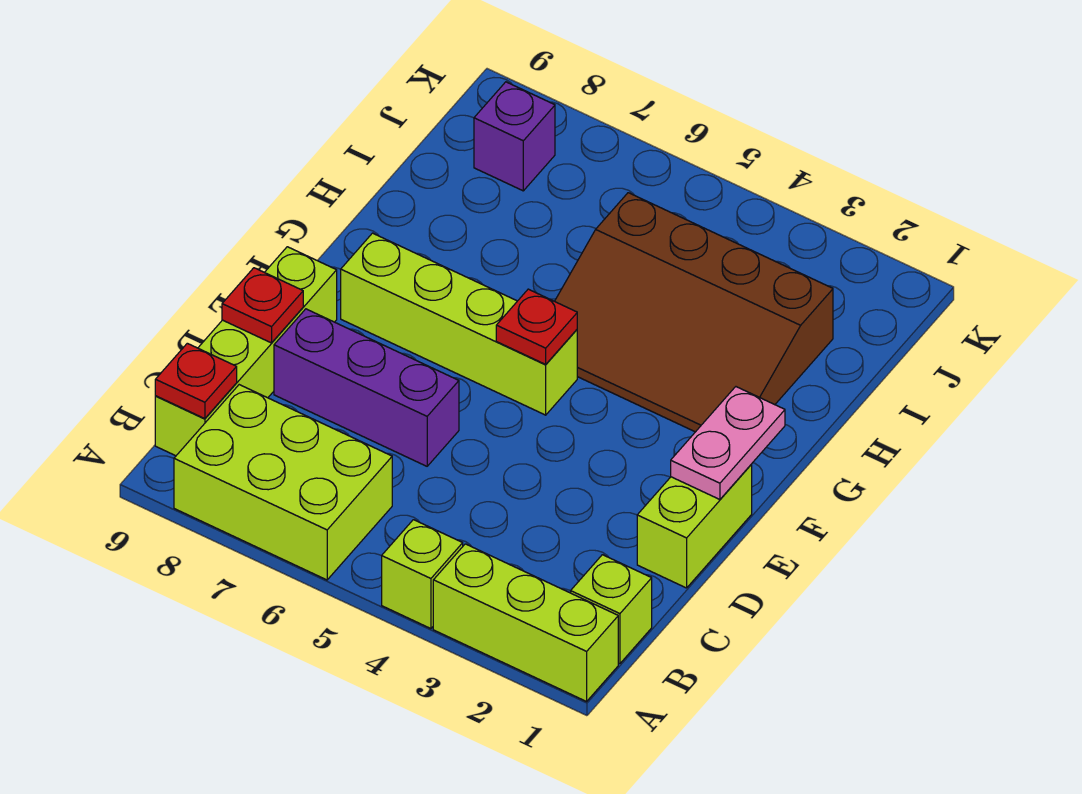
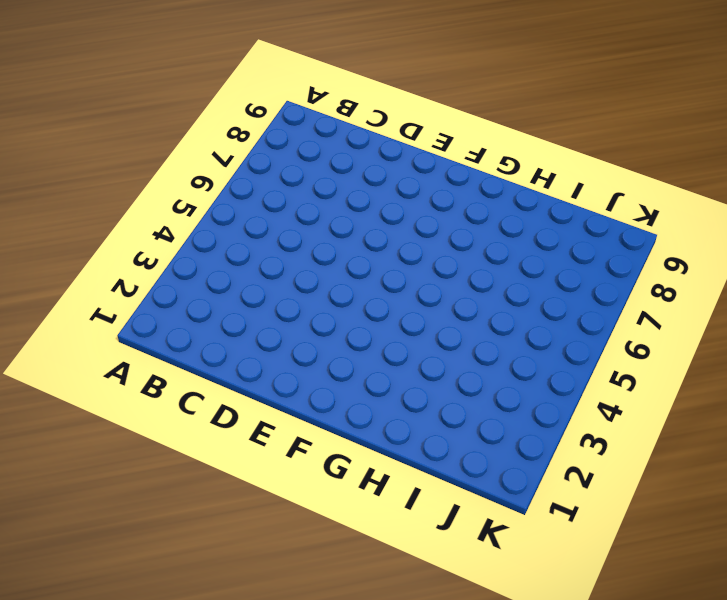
none -> lime brick A1:A3 level 1
none -> lime brick A4 level 1
none -> lime brick A6:B8 level 1

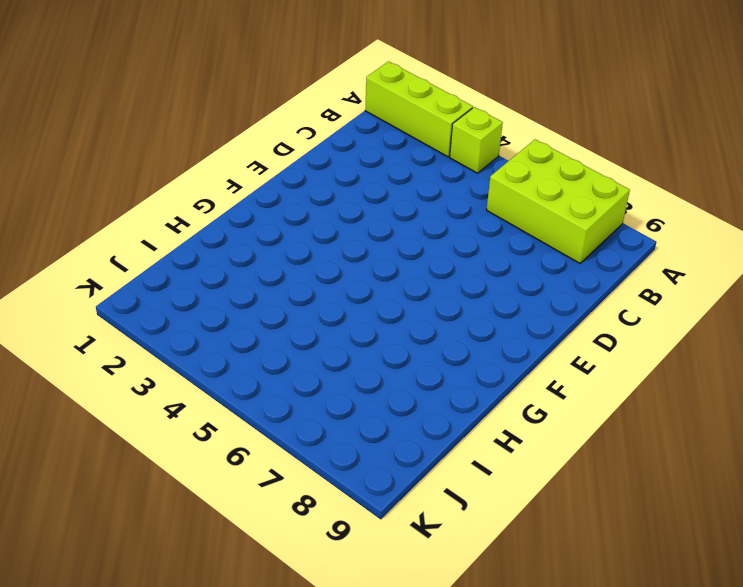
none -> lime brick B1 level 1
none -> lime brick B9:E9 level 1
none -> lime brick D1:E1 level 1

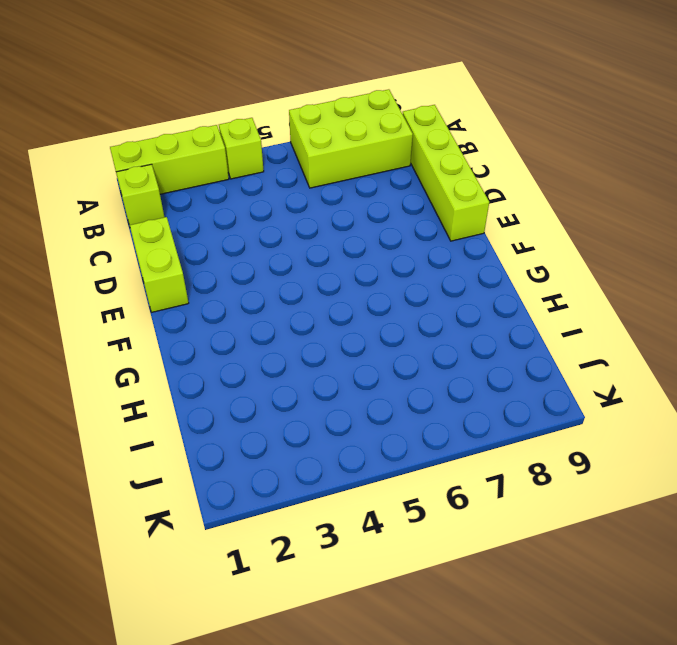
none -> purple brick D6:D8 level 1
none -> lime brick F5:F8 level 1
none -> brown slope G2:I5 level 1 top I

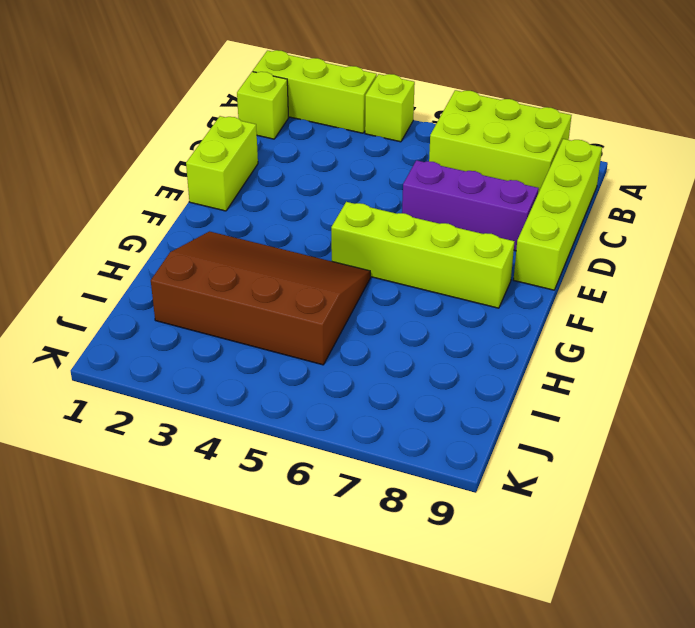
none -> purple brick J8 level 1
none -> red plate B9 level 2
none -> red plate D9 level 2

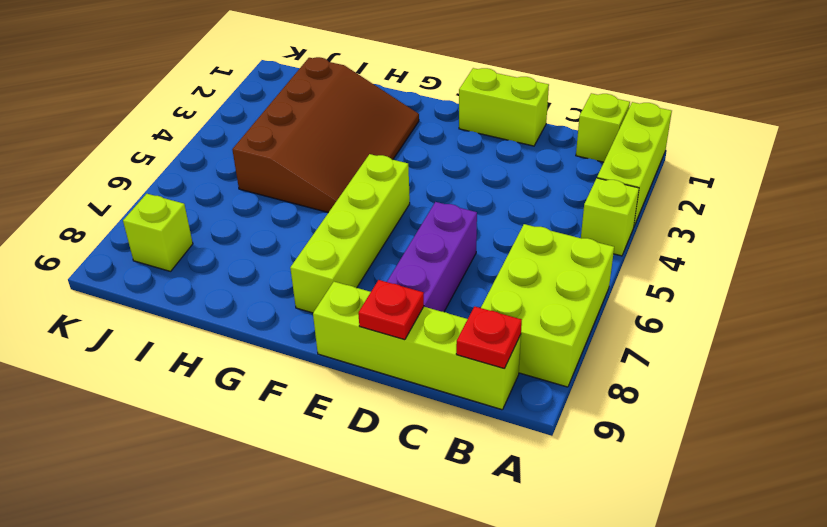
lime brick J8 level 1 -> purple brick J8 level 1
none -> pink plate E1:F1 level 2
none -> red plate F5 level 2

